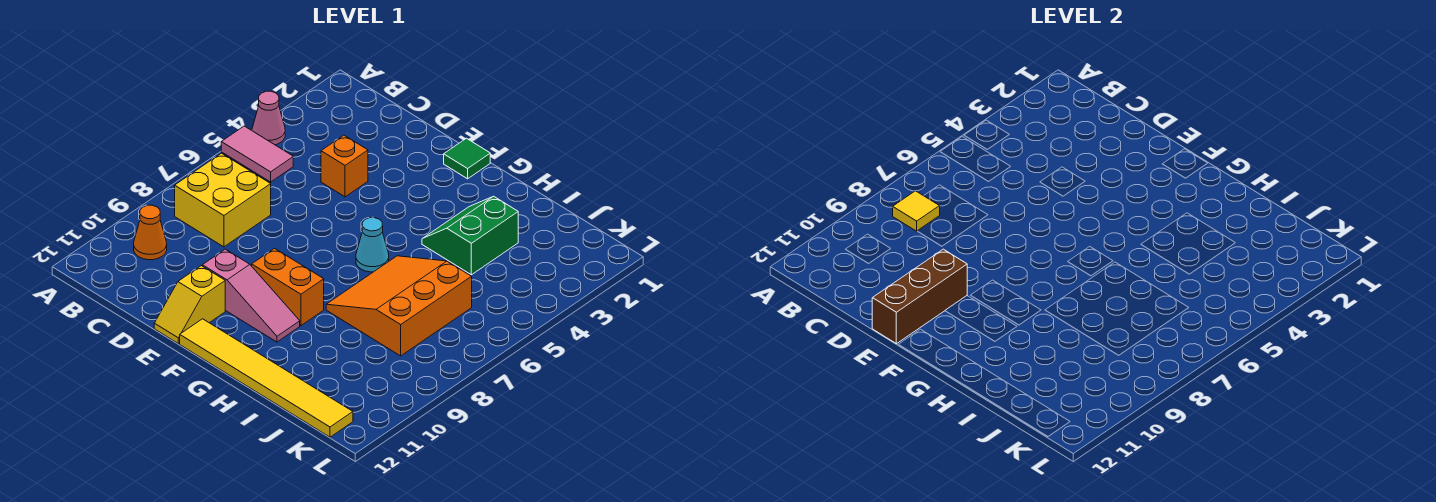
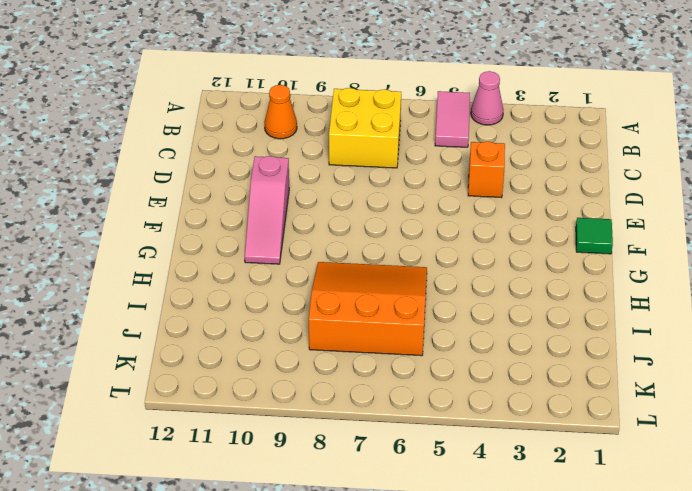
none -> yellow slope E11:E12 level 1 top 11
none -> orange brick F9:G9 level 1
none -> yellow tile F12:K12 level 1

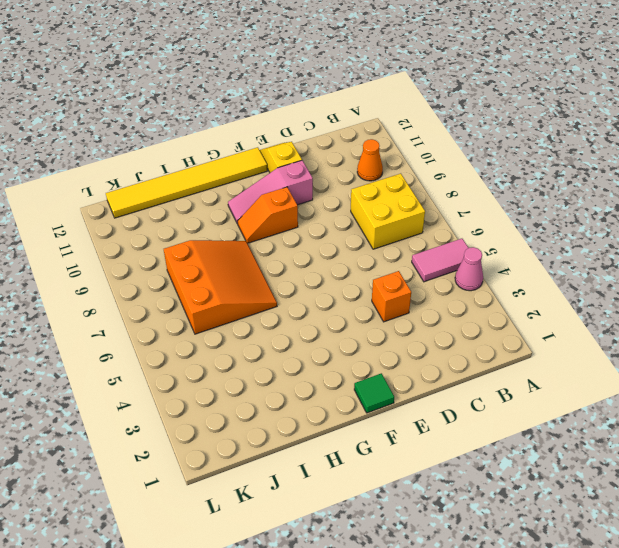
orange slope F9:G9 level 1 top F -> orange brick F9:G9 level 1
none -> cyan cone G6 level 1
none -> green slope H3:I4 level 1 top I
none -> yellow tile B8 level 2

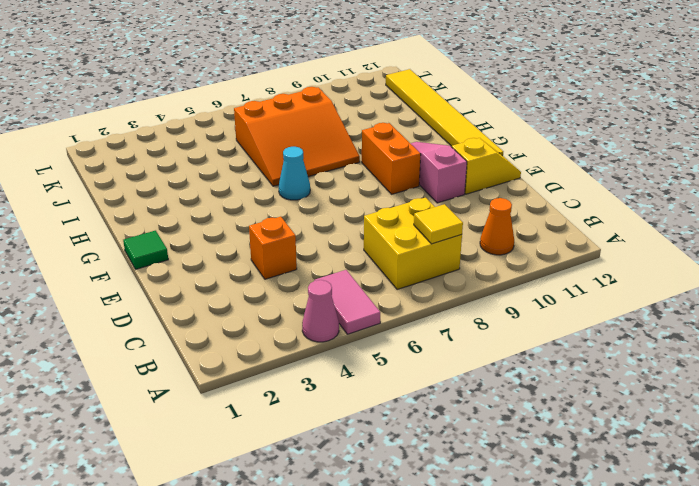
none -> green slope H3:I4 level 1 top I
none -> brown brick E10:E12 level 2

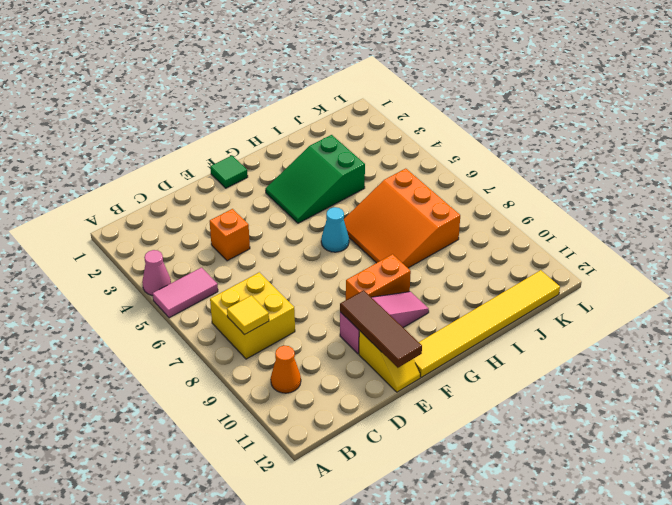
brown tile E10:E12 level 2 -> brown brick E10:E12 level 2
green slope G3:I4 level 1 top I -> green slope H3:I4 level 1 top I

